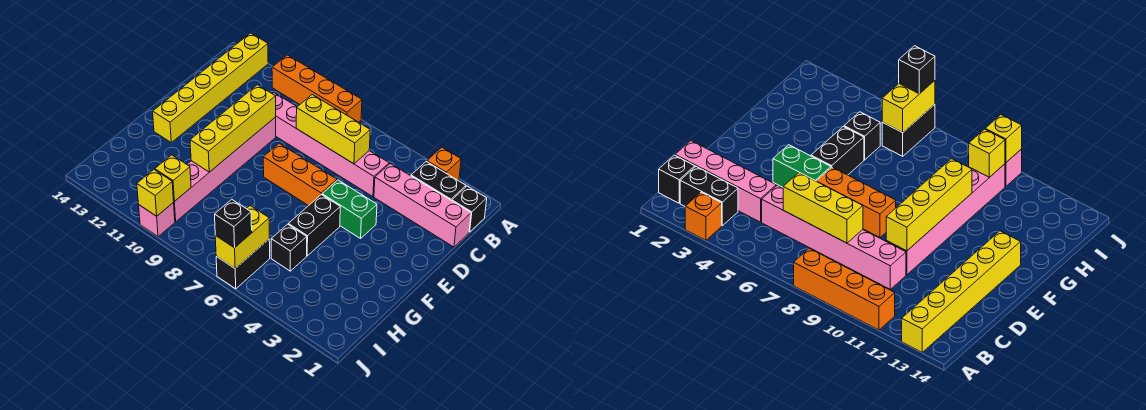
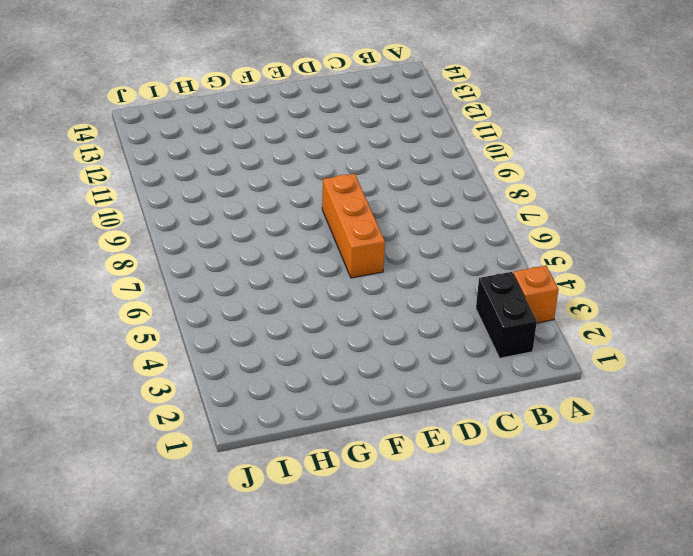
none -> orange brick A8:A11 level 1
none -> yellow brick A13:F13 level 1
none -> black brick B1 level 1

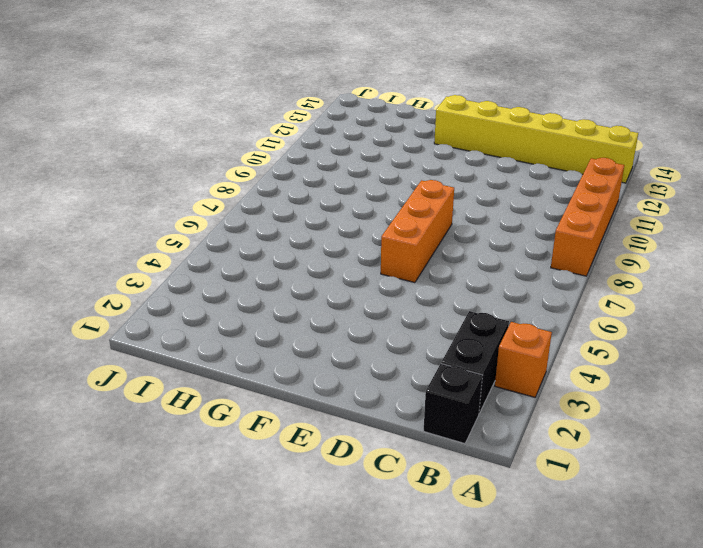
none -> pink brick C1:C4 level 1
none -> pink brick C5:C10 level 1
none -> pink brick D10:I10 level 1

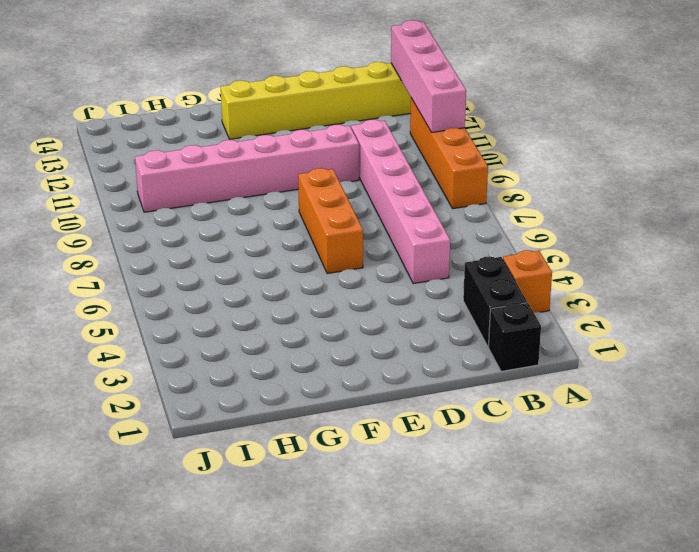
pink brick A10:A13 level 2 -> pink brick C1:C4 level 1
none -> green brick E4:E5 level 1
none -> black brick F5:G5 level 1
none -> black brick H5 level 1

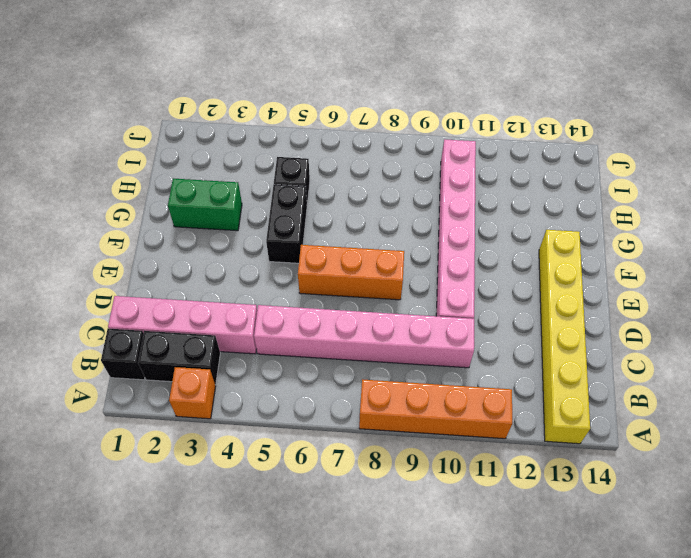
green brick G2:G3 level 1 -> green brick E4:E5 level 1
none -> black brick I6:J6 level 1
none -> pink brick J10 level 1
none -> yellow brick C6:C8 level 2

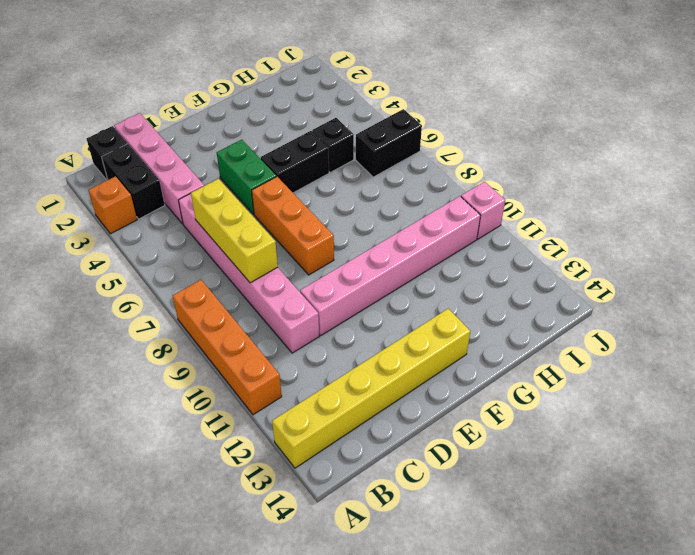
none -> yellow brick D10:G10 level 2
none -> yellow brick I6:J6 level 2
none -> yellow brick I10 level 2

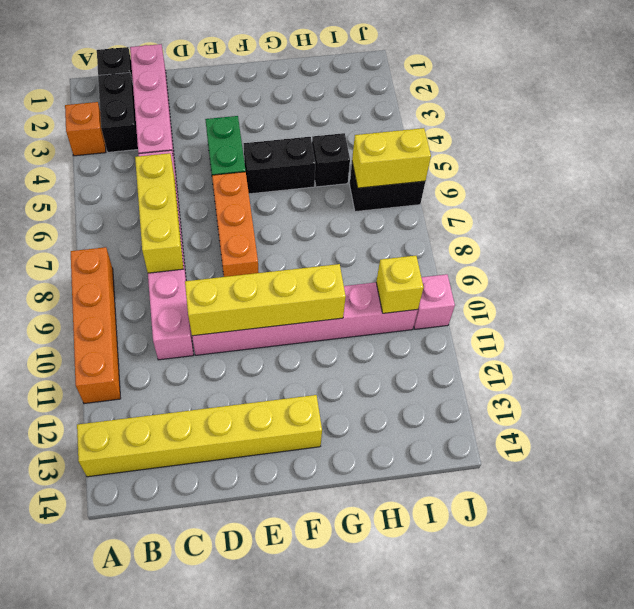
none -> yellow brick J10 level 2
none -> black brick J6 level 3

